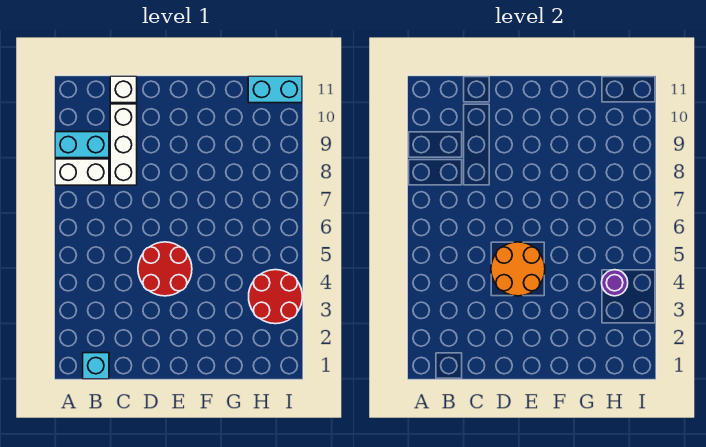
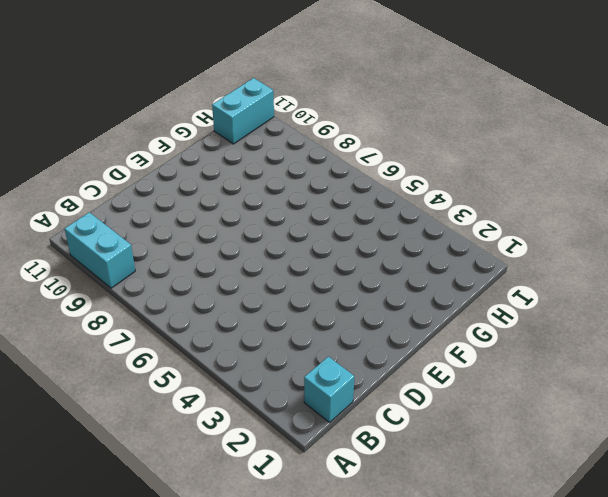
cyan brick A9:A10 level 1 -> cyan brick A9:B9 level 1
none -> white brick A8:B8 level 1
none -> white brick C8:C10 level 1

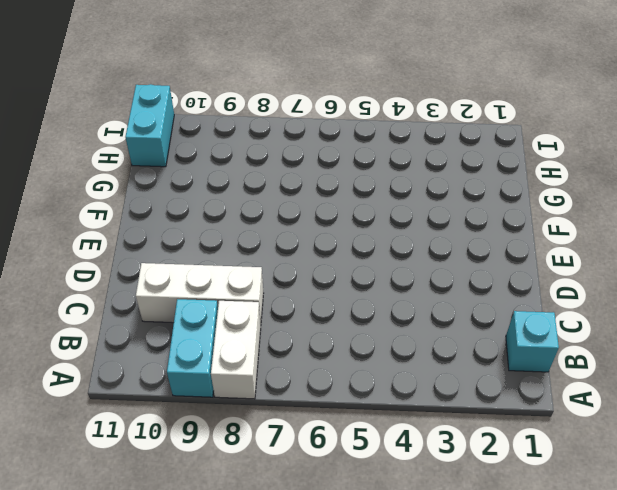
none -> white brick C11 level 1
none -> red round brick D4:E5 level 1

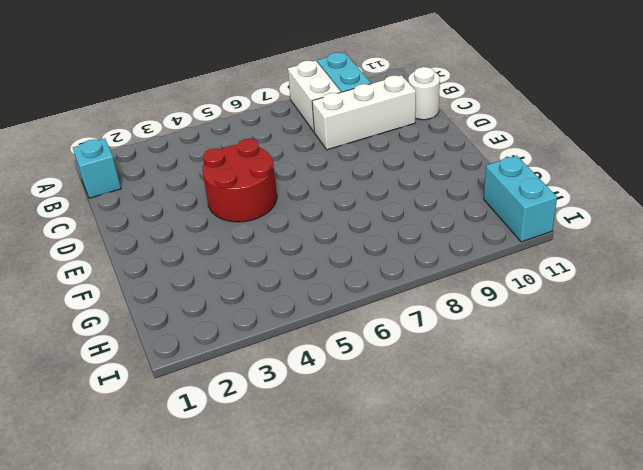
white round brick C11 level 1 -> white brick C11 level 1
none -> red round brick H3:I4 level 1
none -> orange round brick D4:E5 level 2

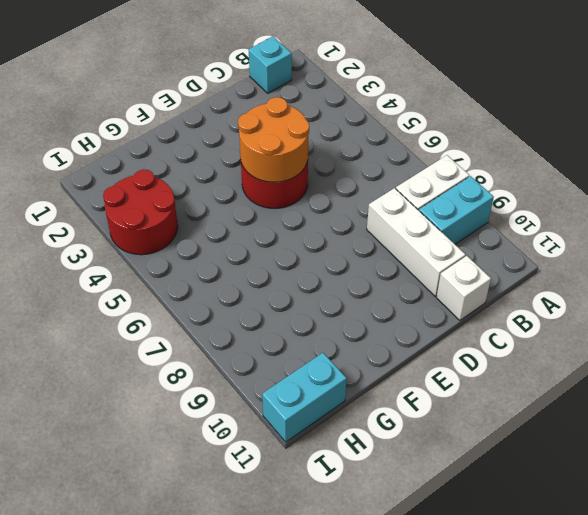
none -> purple round brick H4 level 2

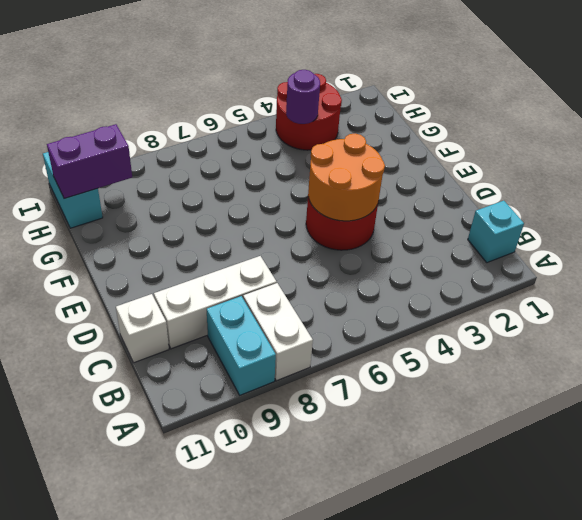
purple brick H10:H11 level 2 -> none

